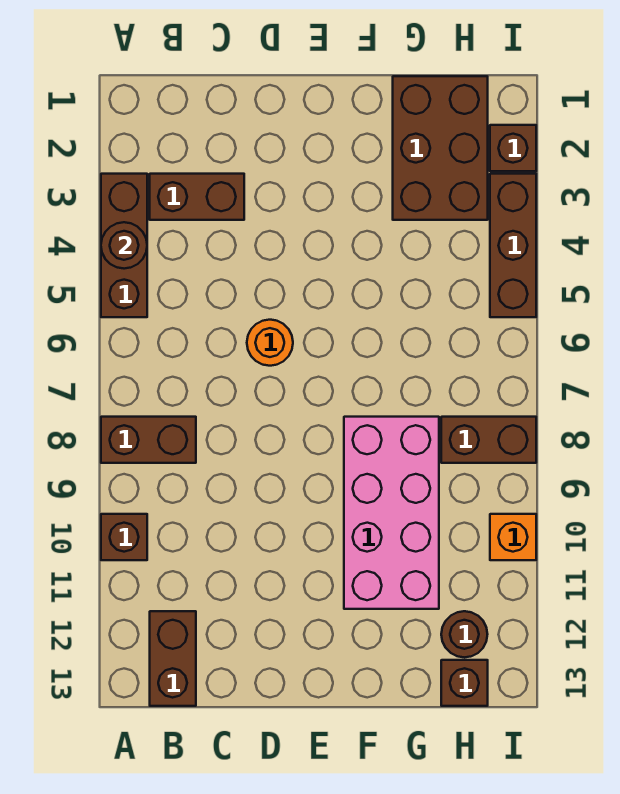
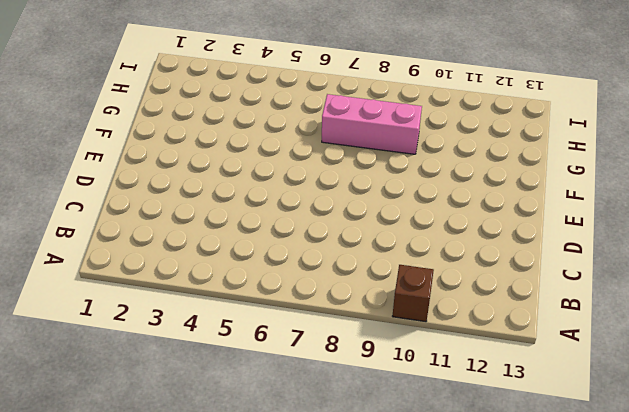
pink brick G7:G9 level 1 -> pink brick F8:G11 level 1
none -> brown brick A3:A5 level 1
none -> brown brick A8:B8 level 1
none -> brown brick B3:C3 level 1

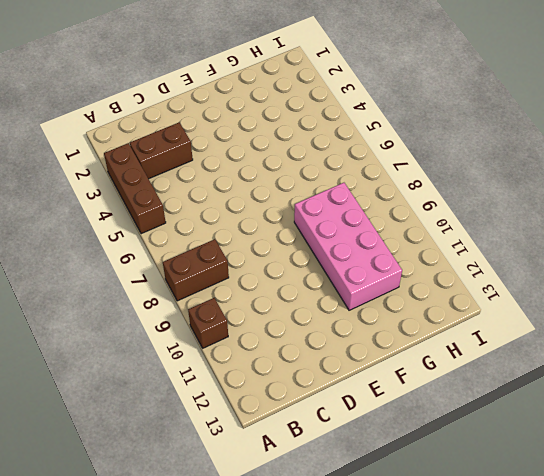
none -> brown brick B12:B13 level 1
none -> orange round brick D6 level 1
none -> brown brick G1:H3 level 1

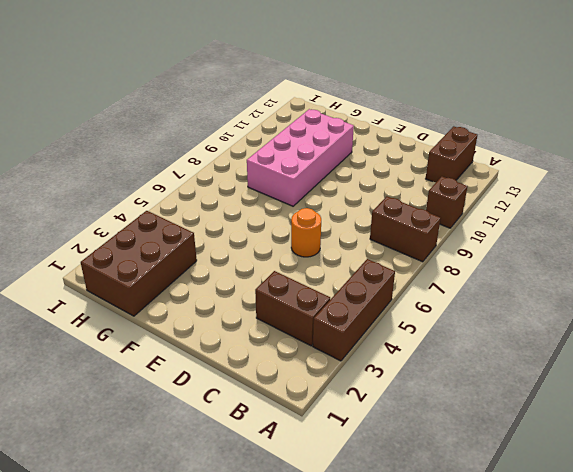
none -> brown brick H8:I8 level 1
none -> brown round brick H12 level 1
none -> brown brick H13 level 1

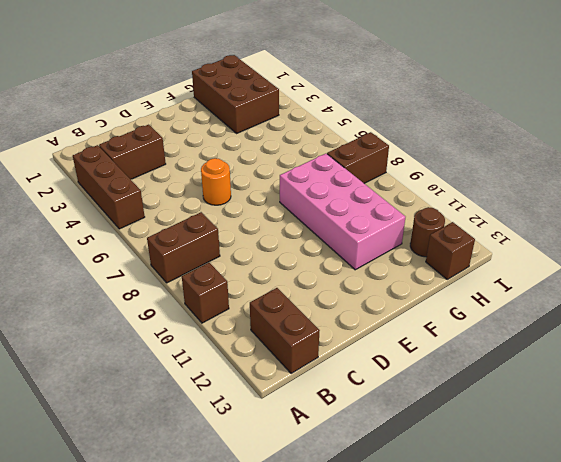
none -> brown brick I2 level 1
none -> brown brick I3:I5 level 1
none -> orange brick I10 level 1

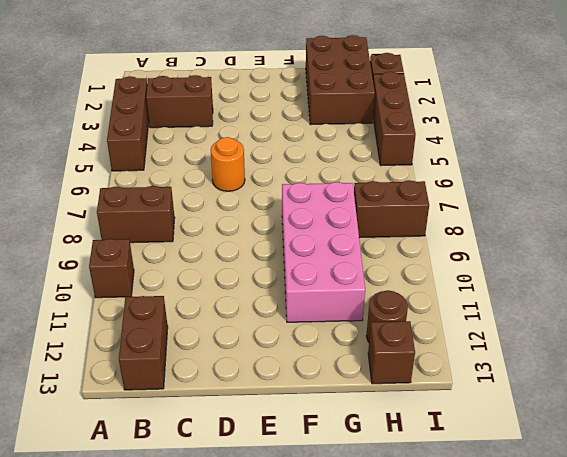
none -> orange brick I10 level 1
none -> brown round brick A4 level 2

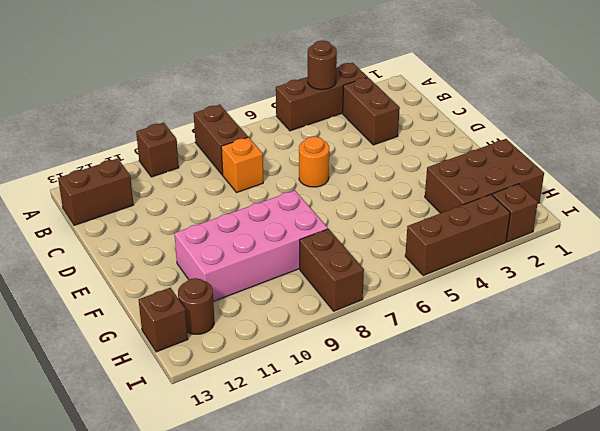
orange brick C8 level 1 -> orange brick I10 level 1

